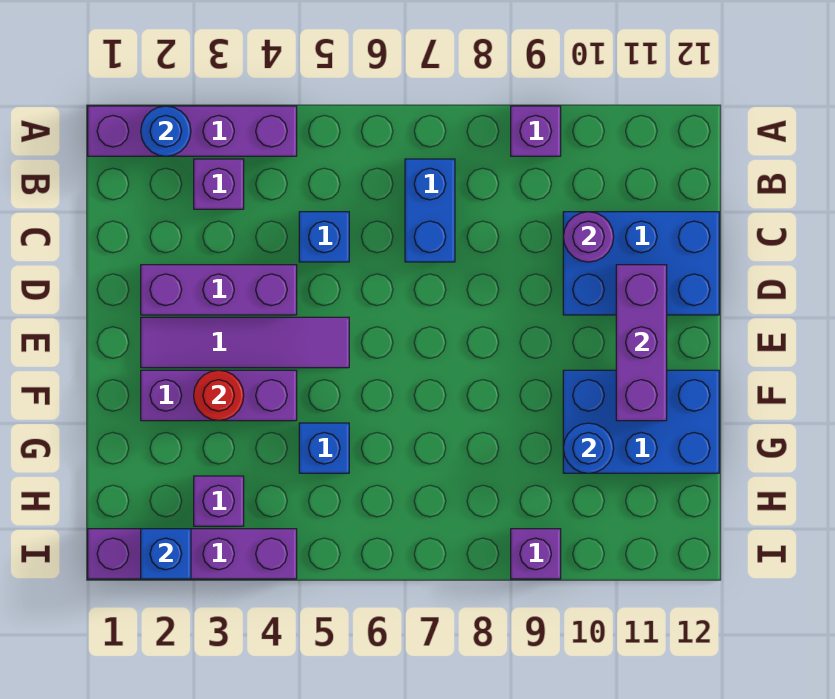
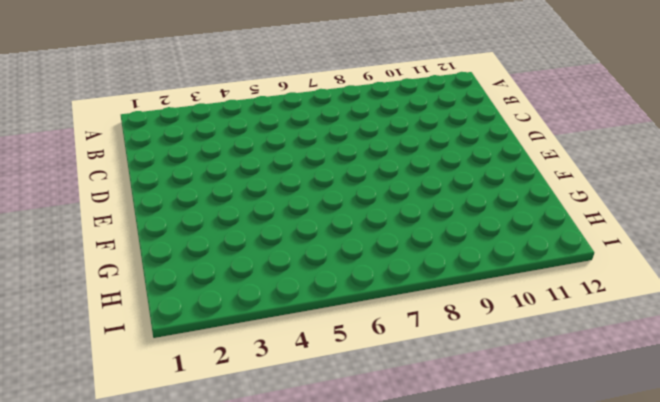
none -> purple brick A1:A4 level 1
none -> purple brick A9 level 1
none -> purple brick B3 level 1

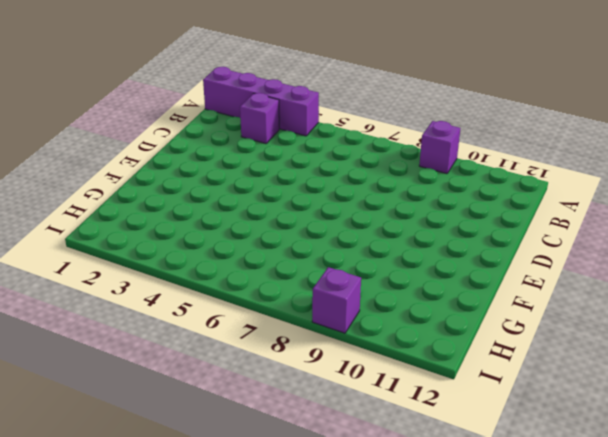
none -> blue brick B7:C7 level 1
none -> blue brick C5 level 1
none -> blue brick C10:D12 level 1

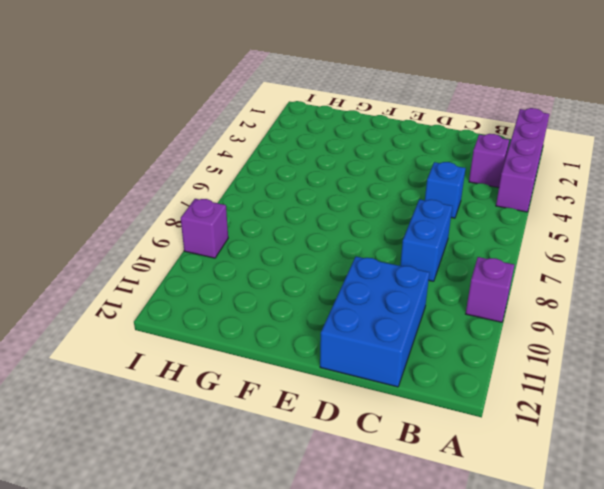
blue brick C7:C8 level 1 -> blue brick B7:C7 level 1
none -> purple brick D2:D4 level 1
none -> purple tile E2:E5 level 1
none -> purple brick F2:F4 level 1

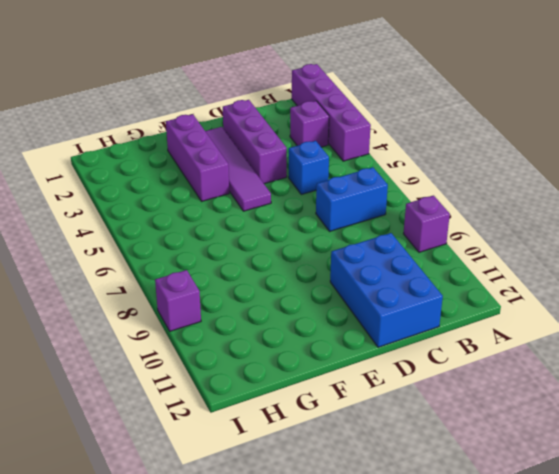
none -> blue brick F10:G12 level 1
none -> blue brick G5 level 1
none -> purple brick H3 level 1

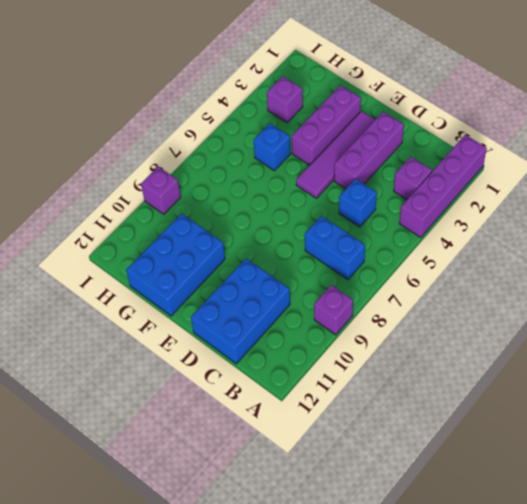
none -> purple brick I1:I4 level 1
none -> blue round brick A2 level 2
none -> purple round brick C10 level 2

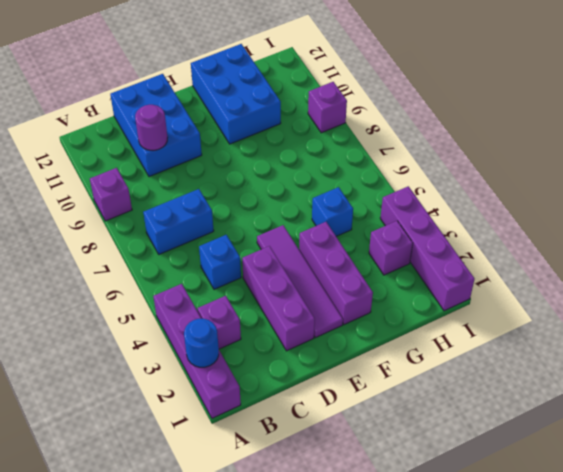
none -> purple brick D11:F11 level 2
none -> red round brick F3 level 2
none -> blue round brick G10 level 2

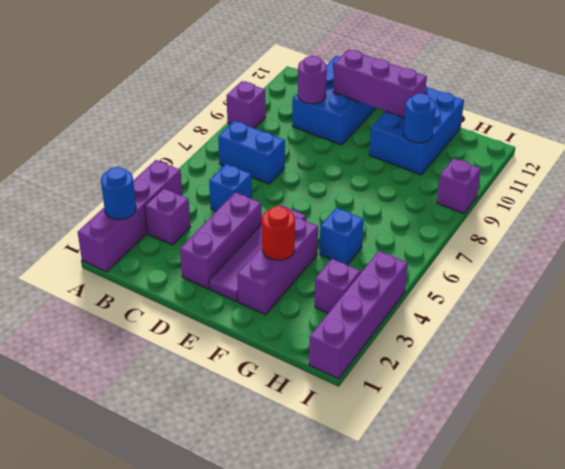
none -> blue brick I2 level 2

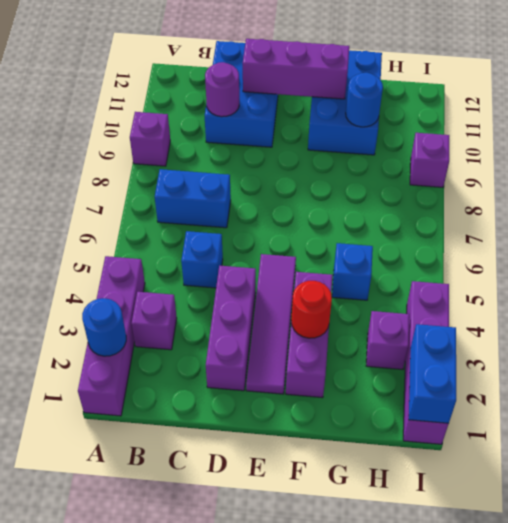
blue brick I1:I2 level 2 -> blue brick I2 level 2

